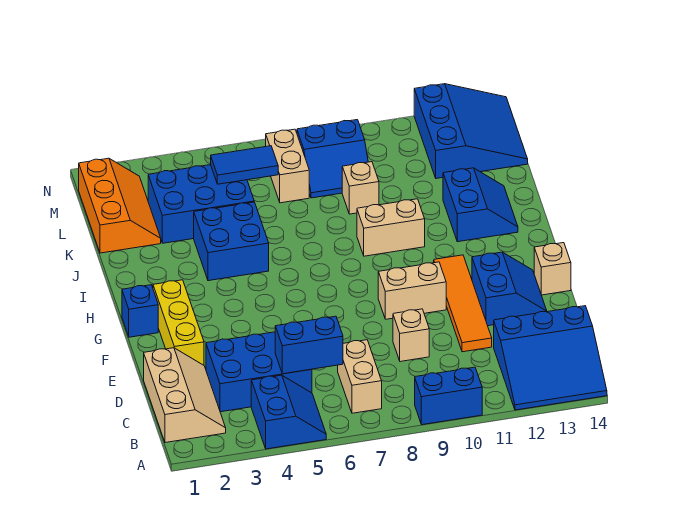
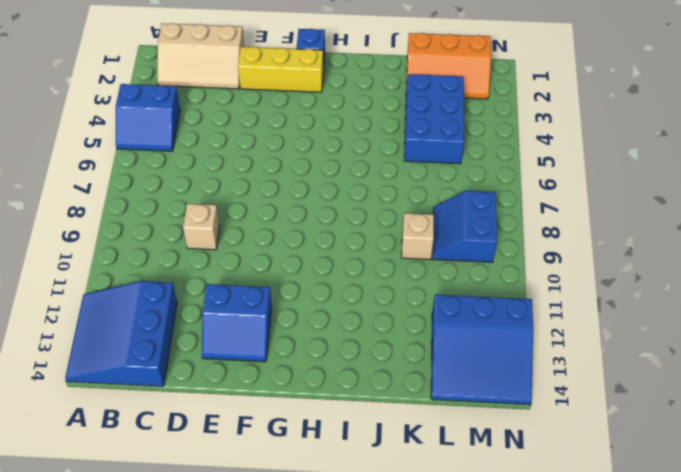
none -> blue brick A9:A10 level 1
none -> tan brick B7:C7 level 1
none -> blue brick C3:D5 level 1

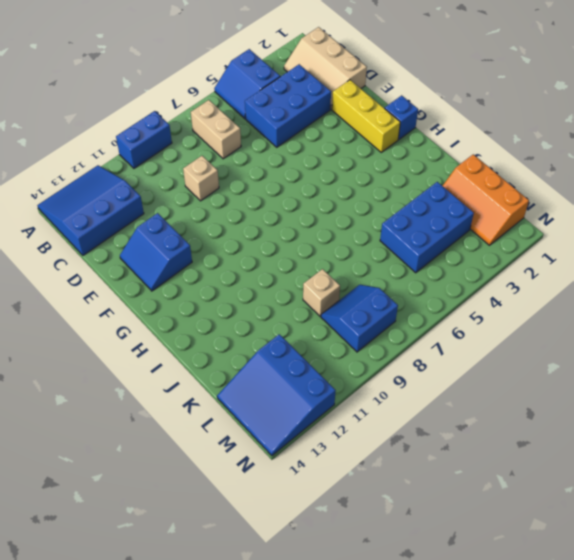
none -> orange tile D11:G11 level 1
none -> tan brick F9:F10 level 1
none -> tan brick F14 level 1

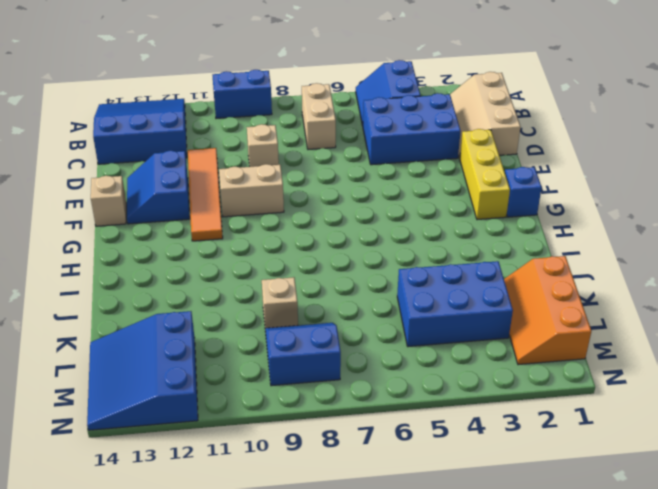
none -> blue brick I4:J5 level 1
none -> tan brick I9:I10 level 1
none -> blue slope I12:J13 level 1 top 12

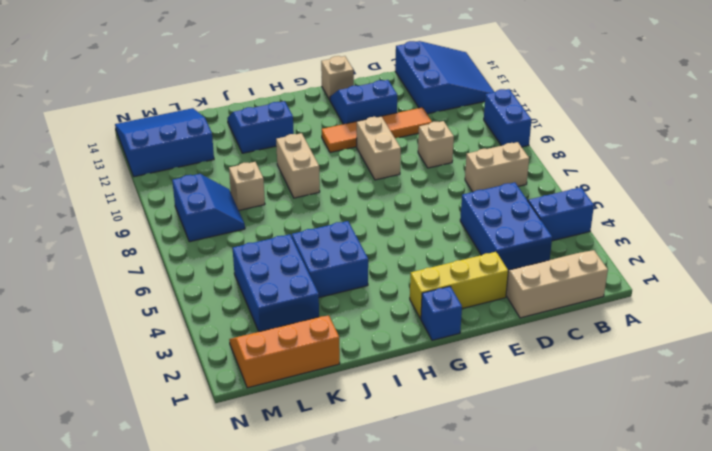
none -> tan brick L7:M7 level 1
none -> blue brick C5:C6 level 2
none -> blue tile L5:L6 level 2

